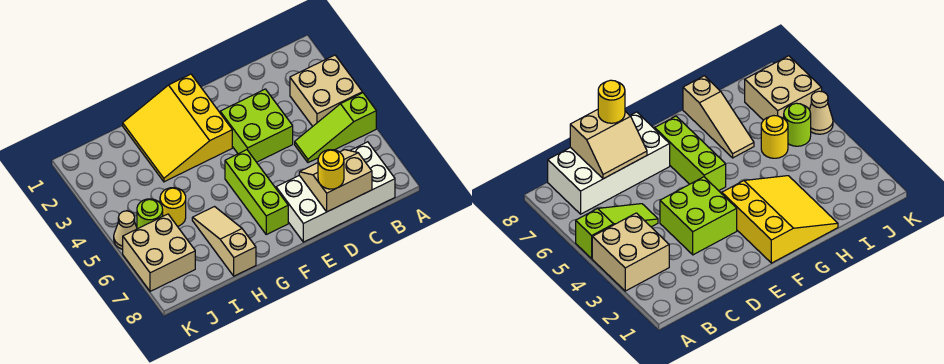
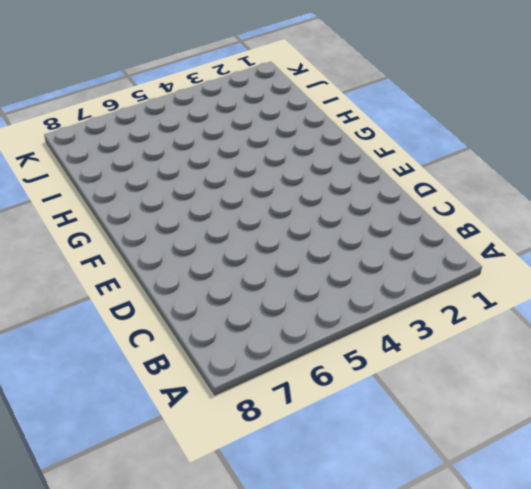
none -> tan brick A3:B4 level 1
none -> lime slope A5:C5 level 1 top A
none -> white brick B7:E8 level 1

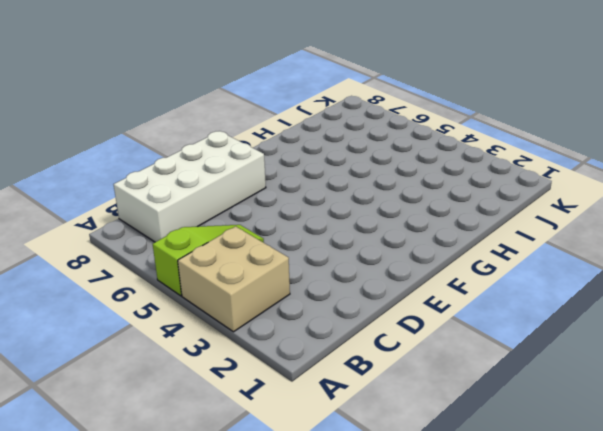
none -> lime brick D3:E4 level 1
none -> yellow slope F1:H3 level 1 top F
none -> lime brick F5:F7 level 1

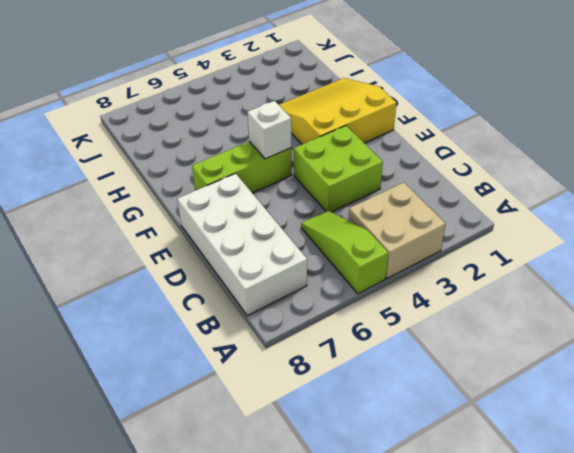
white brick F5 level 2 -> none
none -> tan slope H6:H8 level 1 top 8
none -> yellow round brick I5 level 1
none -> lime round brick J5 level 1

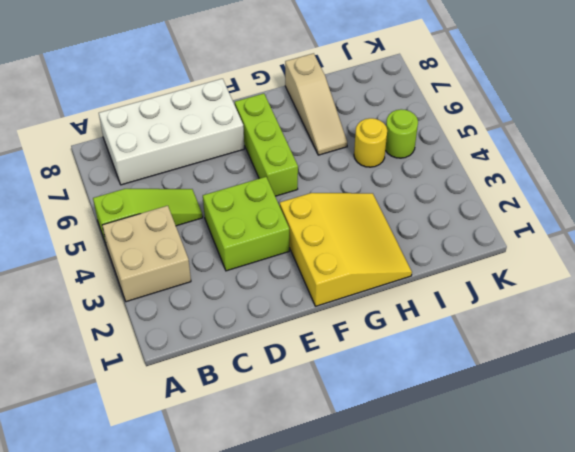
none -> tan brick J6:K7 level 1
none -> tan cone K5 level 1
none -> tan slope C7:D8 level 2 top 8

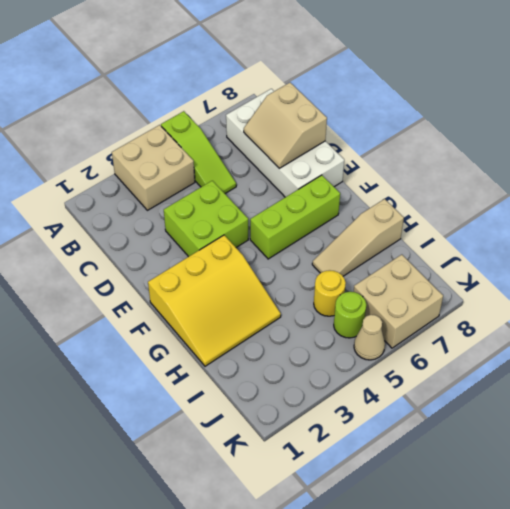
none -> yellow round brick D8 level 3

